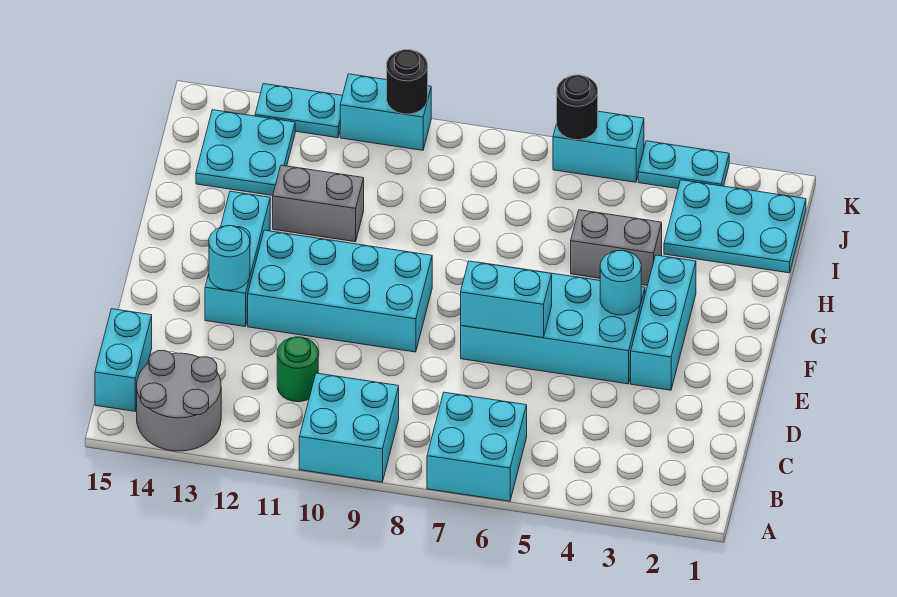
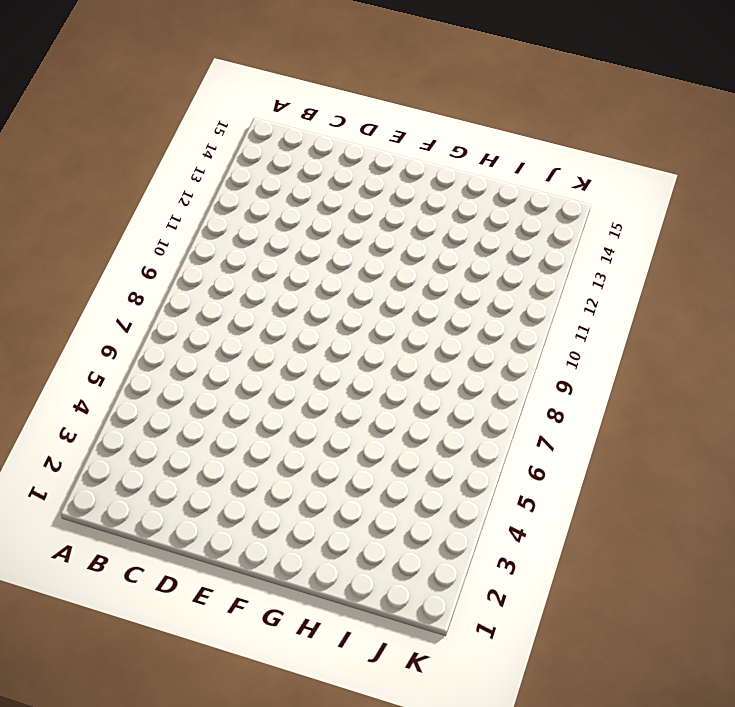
none -> cyan brick A6:B7 level 1
none -> cyan brick A9:B10 level 1
none -> grey round brick A13:B14 level 1

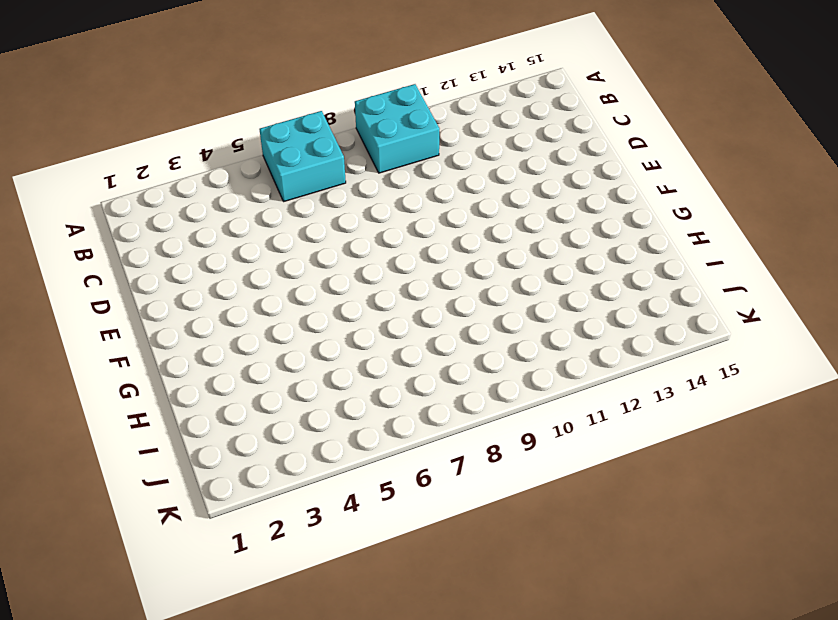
none -> grey round brick A13:B14 level 1
none -> cyan brick B15:C15 level 1
none -> green round brick C11 level 1

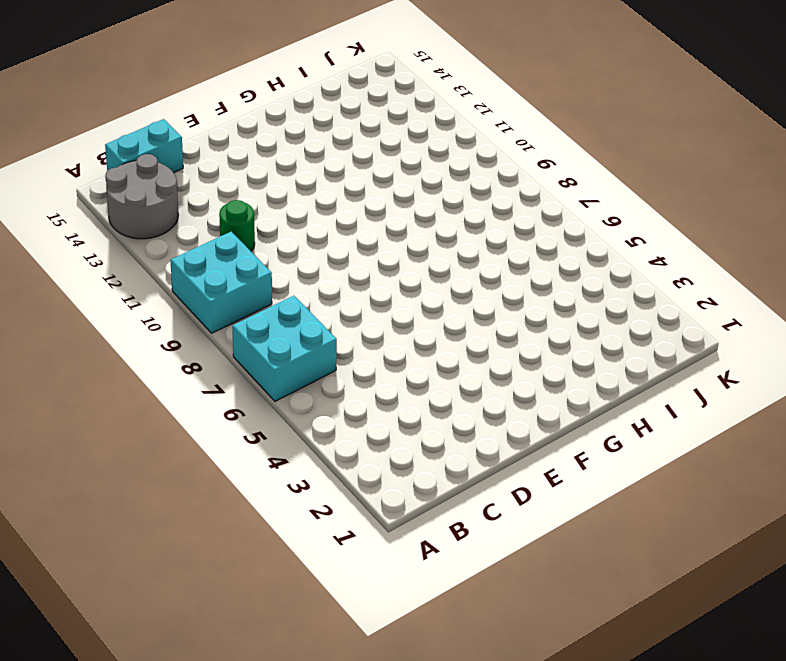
none -> cyan brick E3:G3 level 1
none -> cyan brick E4:F7 level 1
none -> cyan brick E9:F12 level 1

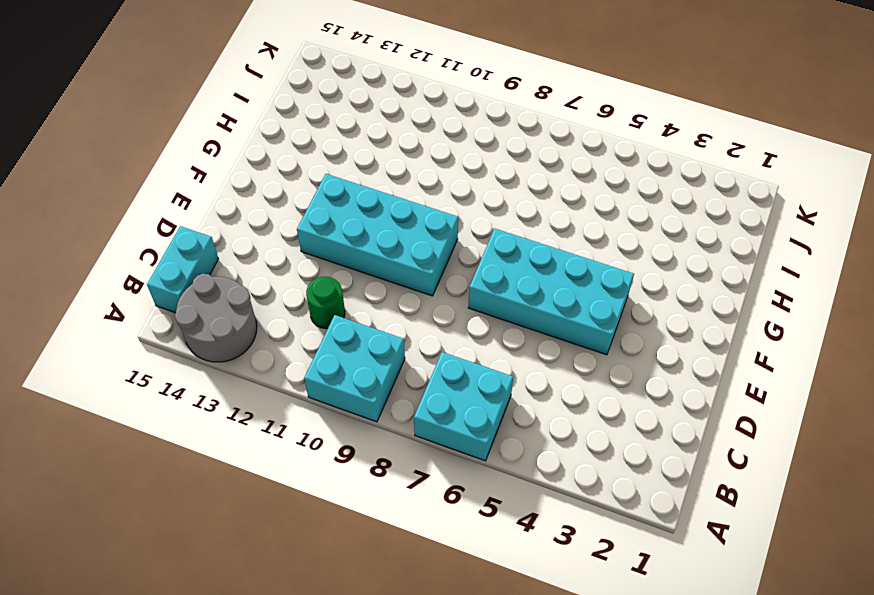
none -> cyan brick E3:G3 level 1
none -> cyan brick E13:G13 level 1
none -> grey brick H4:H5 level 1

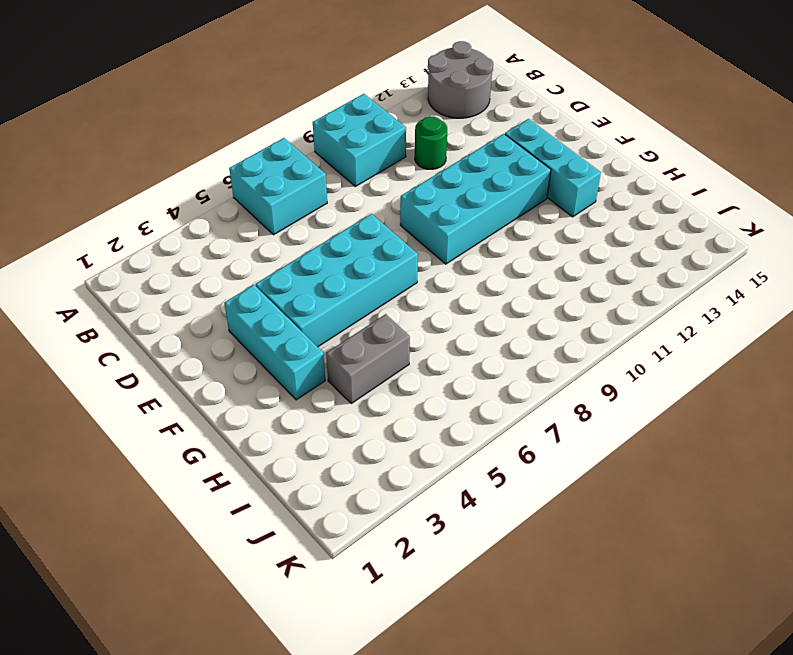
none -> cyan brick B15:C15 level 1
none -> grey brick H11:H12 level 1
none -> cyan plate I1:J3 level 1

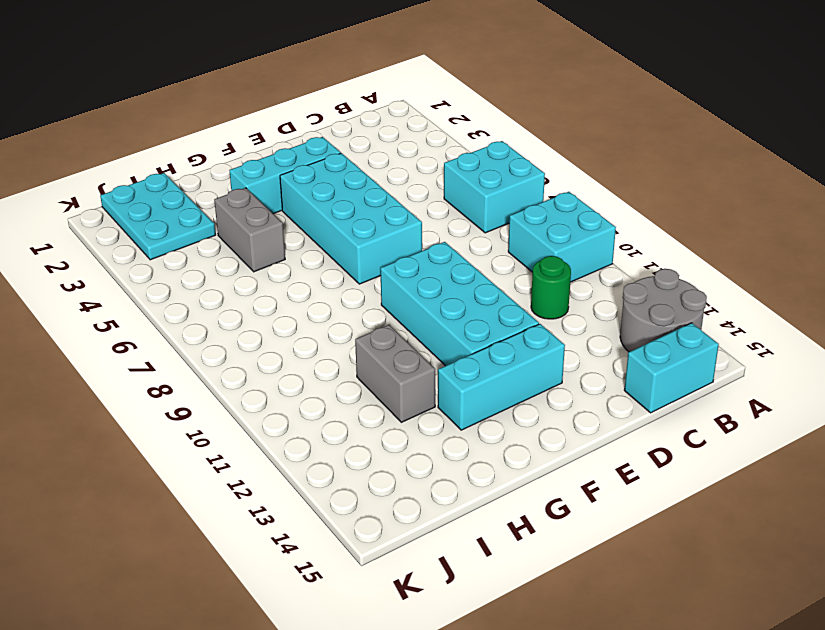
none -> cyan plate I13:J14 level 1
none -> cyan plate K3:K4 level 1
none -> cyan brick K5:K6 level 1

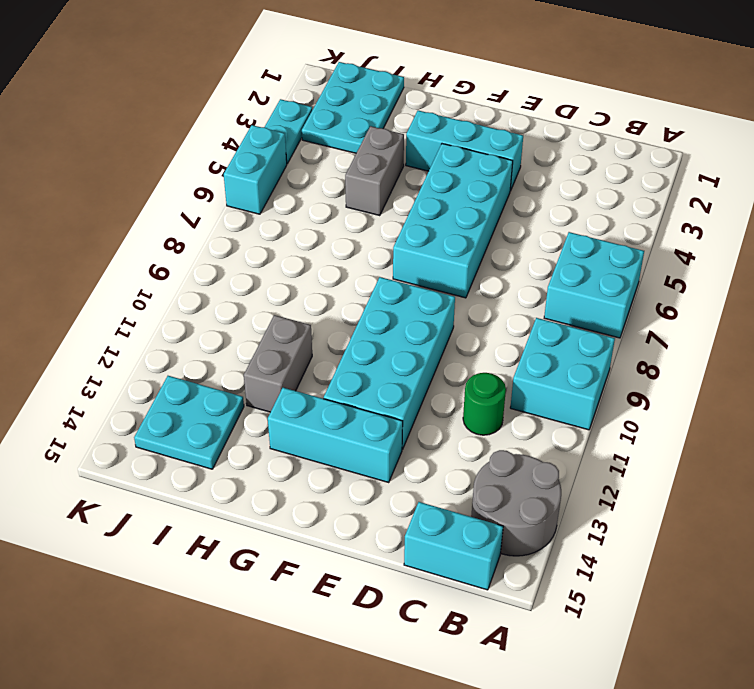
none -> cyan brick K10:K11 level 1
none -> cyan plate K12:K13 level 1
none -> cyan brick E6:E7 level 2

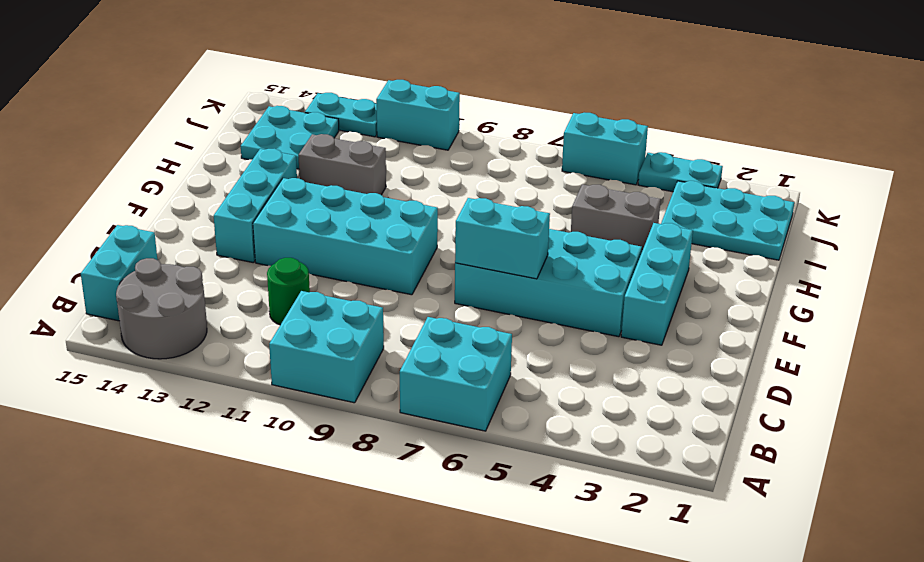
none -> cyan round brick E13 level 2
none -> cyan round brick F4 level 2
none -> black round brick K6 level 2

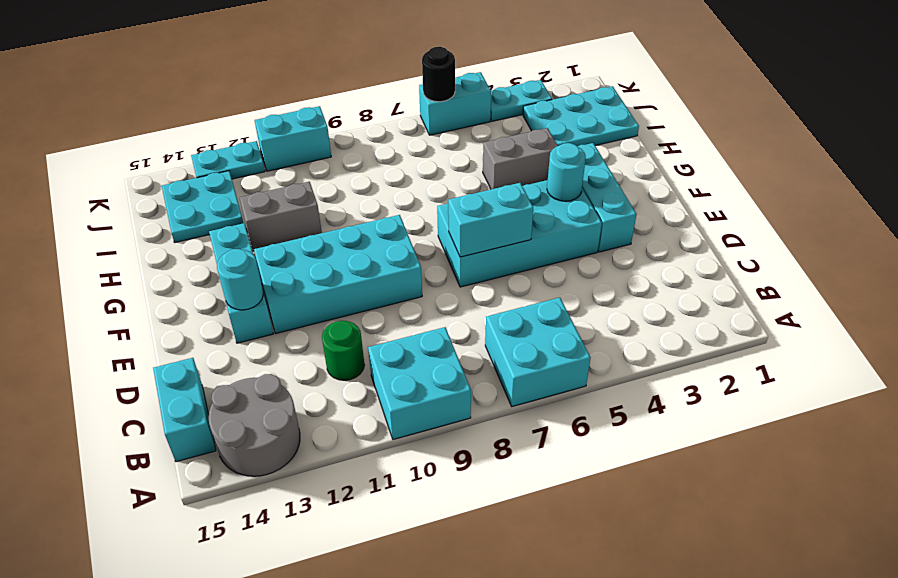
none -> black round brick K10 level 2

